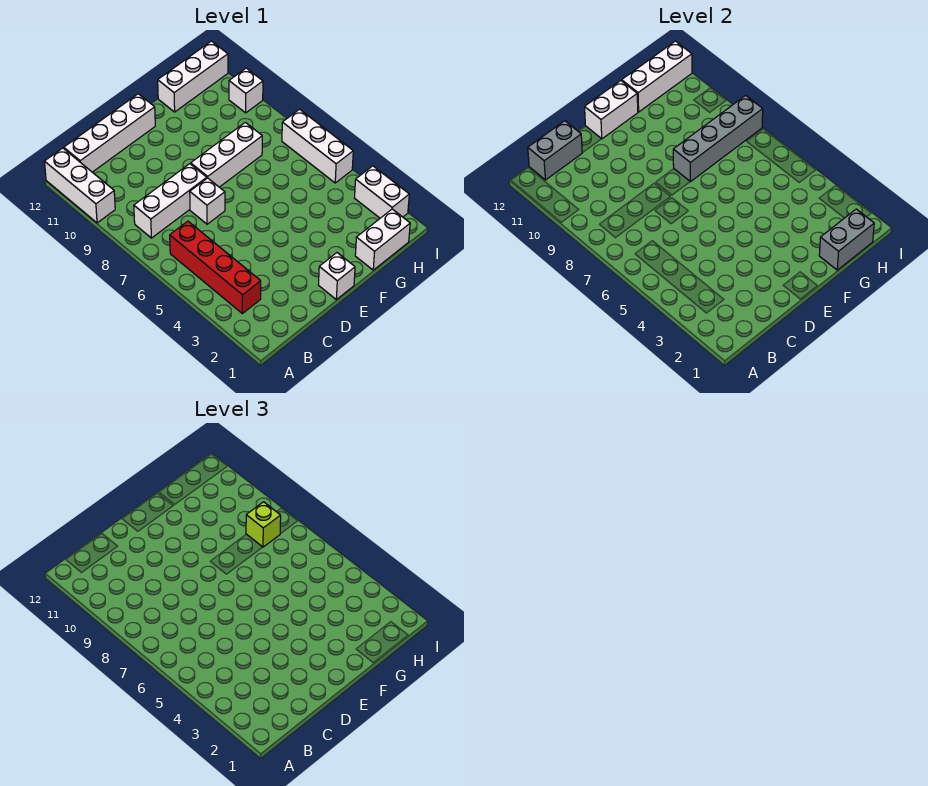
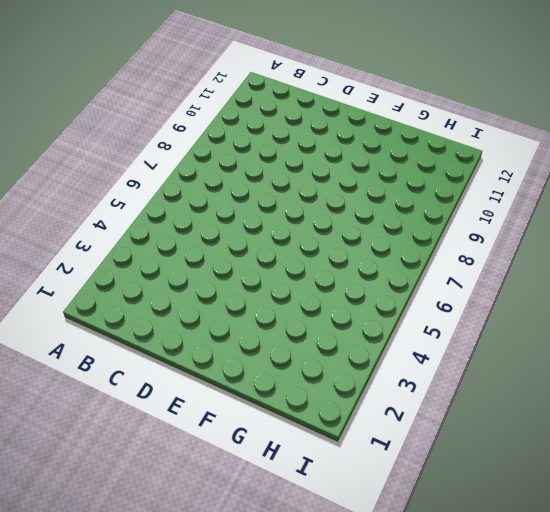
none -> white brick A10:A12 level 1
none -> red brick B3:B6 level 1
none -> white brick B8:D8 level 1

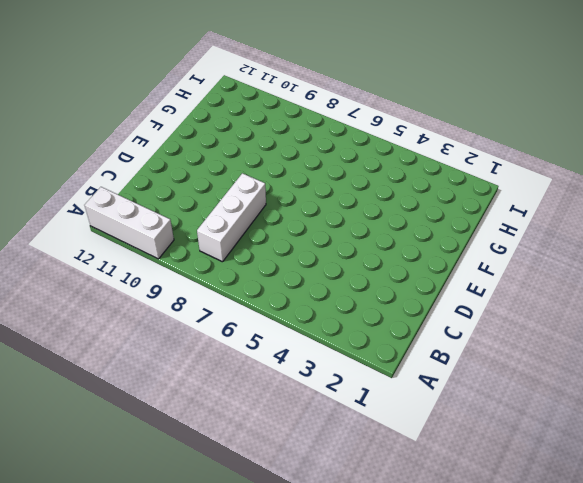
none -> red brick B3:B6 level 1
none -> white brick B12:E12 level 1
none -> white brick D7 level 1

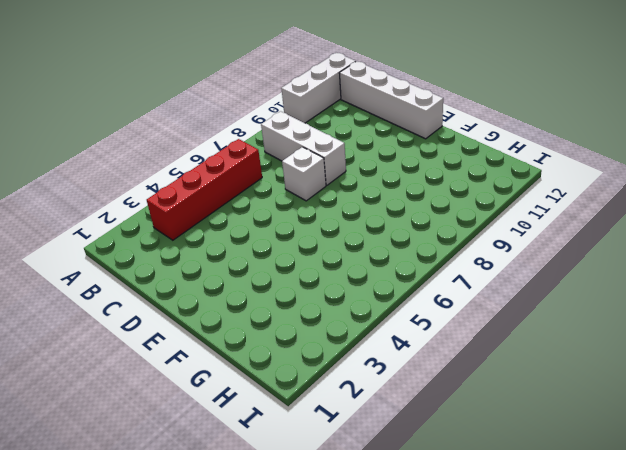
none -> white brick E1 level 1
none -> white brick E8:G8 level 1
none -> white brick G1:H1 level 1

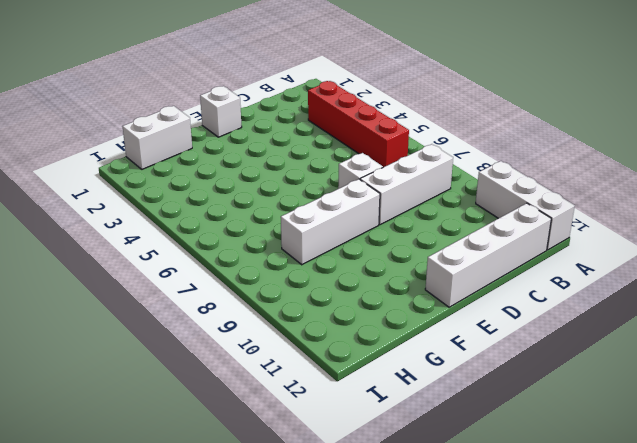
none -> white brick G12:I12 level 1
none -> white brick I2:I3 level 1
none -> white brick I5:I7 level 1

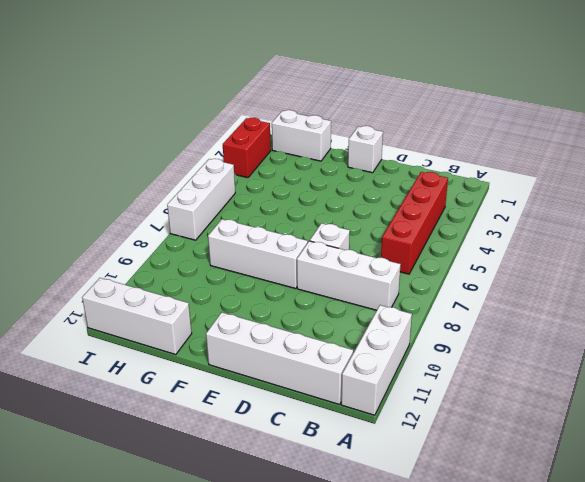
red brick I2:I3 level 1 -> white brick I2:I3 level 1
none -> white brick I10 level 1
none -> grey brick B12:C12 level 2
none -> white brick E12:F12 level 2

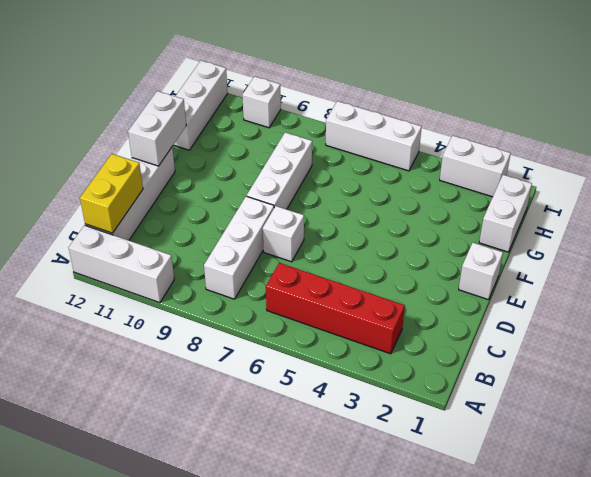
yellow brick B12:C12 level 2 -> grey brick B12:C12 level 2
none -> grey brick F8:I8 level 2
none -> grey brick G1:H1 level 2
none -> white brick G12:I12 level 2

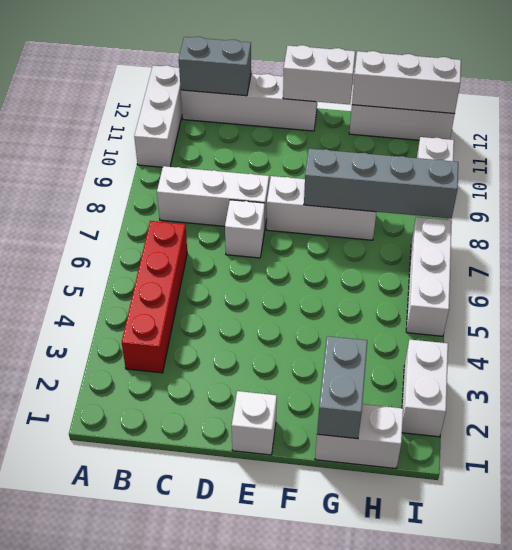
grey brick G1:G2 level 2 -> grey brick G1:H1 level 2
none -> lime brick H8 level 3

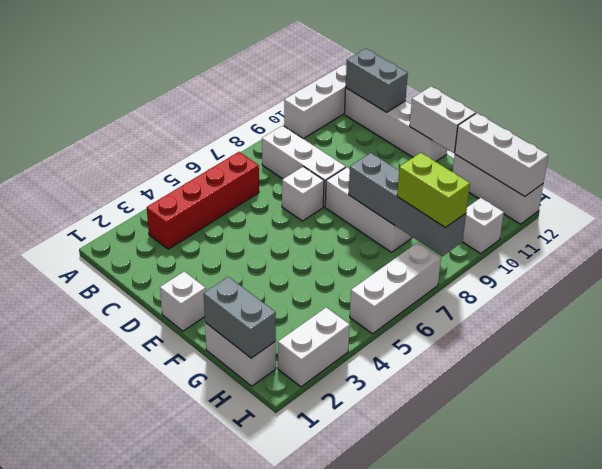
lime brick H8:I8 level 3 -> lime brick H8 level 3

